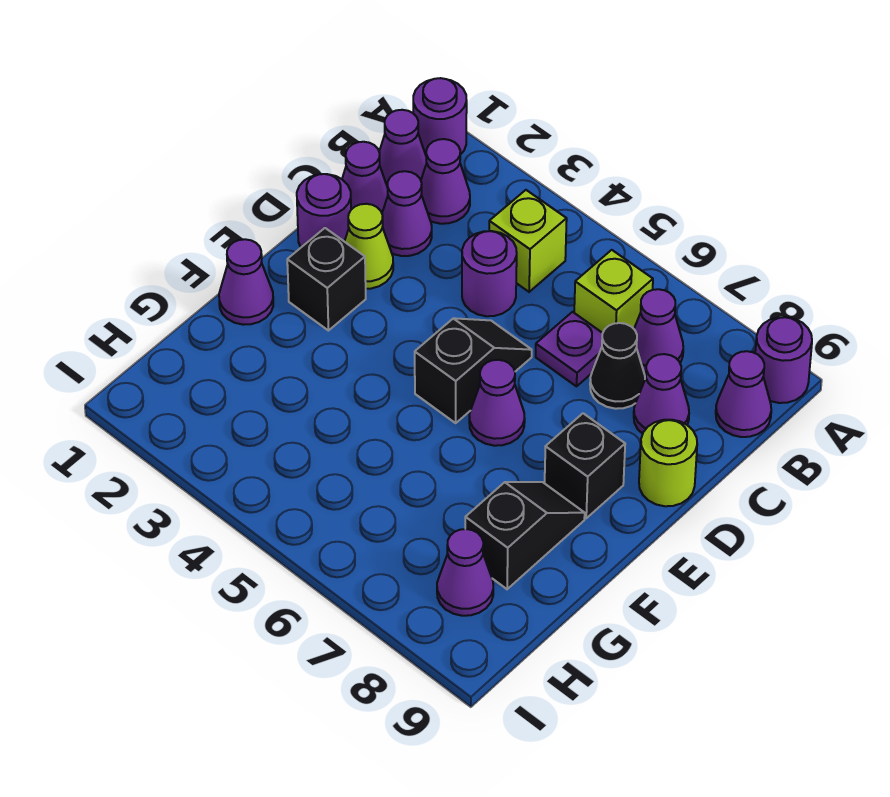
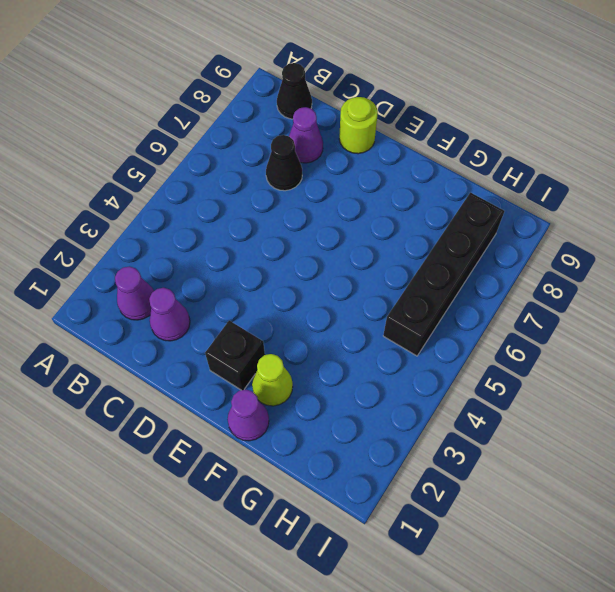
black cone B9 level 1 -> purple cone B9 level 1
lime cone F2 level 1 -> lime cone D2 level 1
black brick H5:H8 level 1 -> purple cone H8 level 1
none -> purple round brick A1 level 1
none -> purple round brick A9 level 1
none -> purple cone B1 level 1

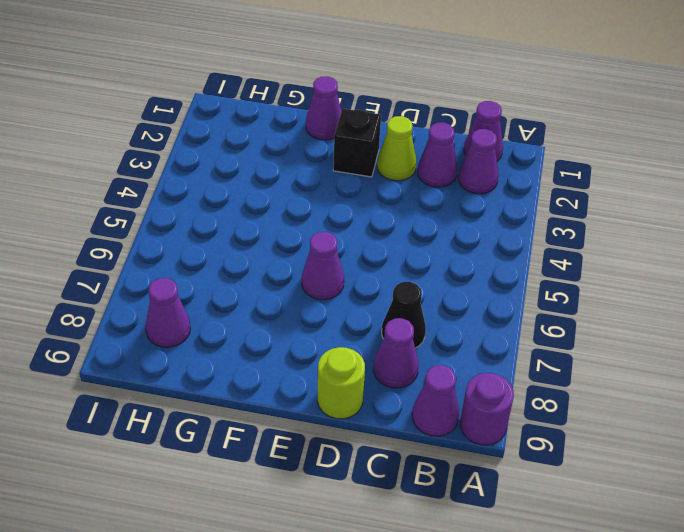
none -> purple round brick A1 level 1
none -> lime brick B4 level 1
none -> lime brick B6 level 1

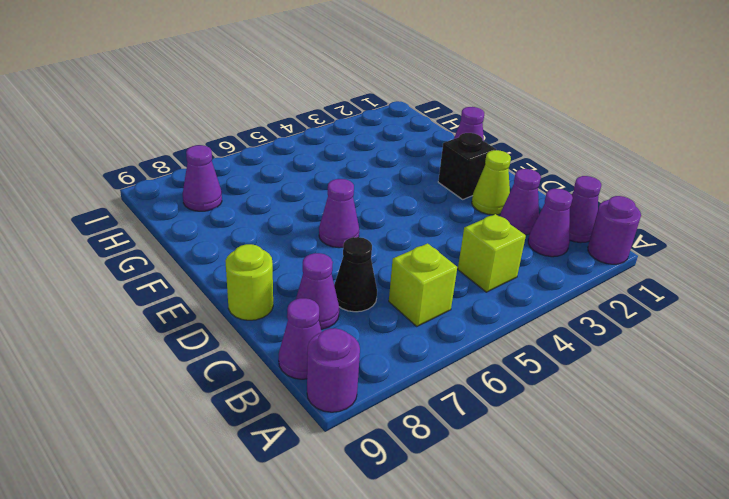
none -> purple cone B7 level 1
none -> purple cone C1 level 1
none -> purple round brick C4 level 1

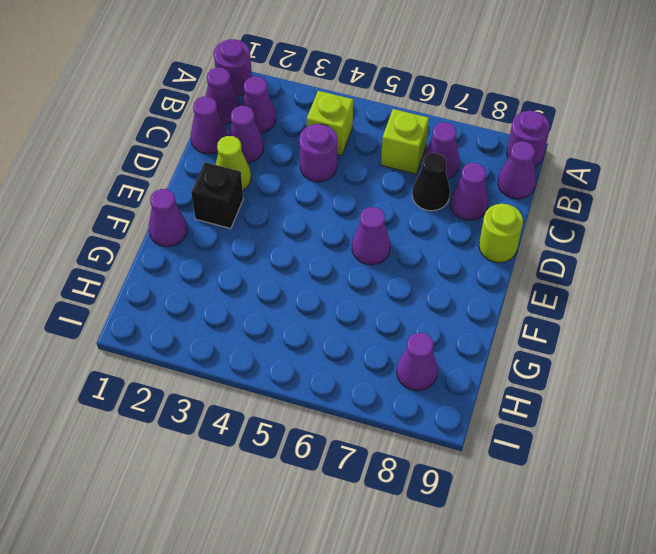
none -> purple plate C6 level 1
none -> purple round brick D1 level 1
none -> black slope D5:E5 level 1 top E

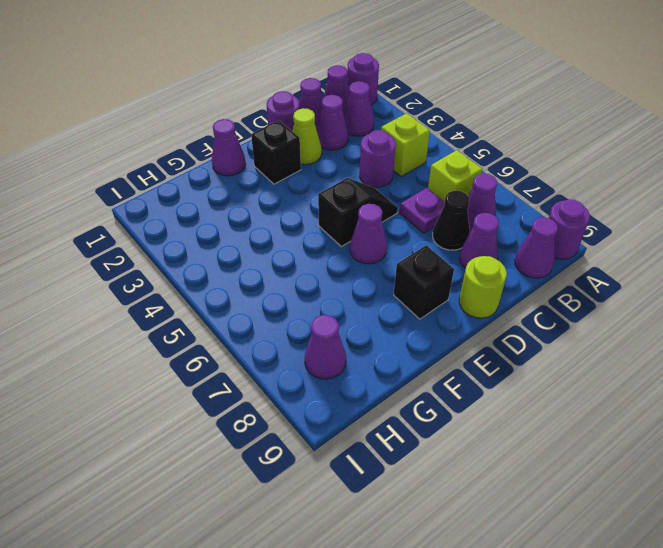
none -> black slope F8:G8 level 1 top G

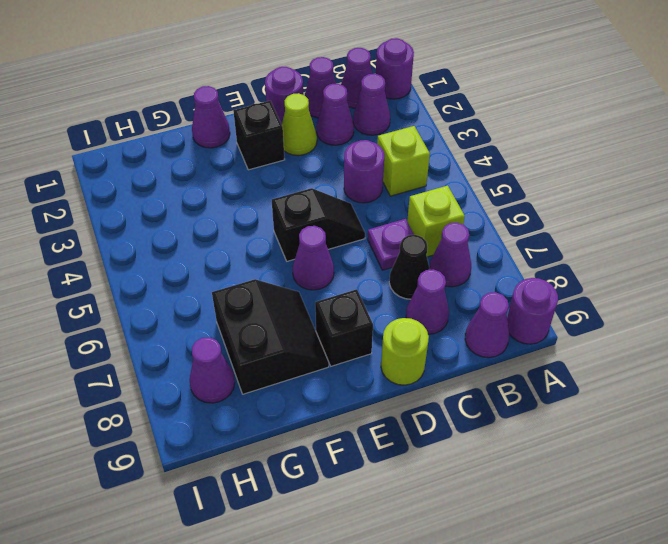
black slope F7:G8 level 1 top G -> black slope F8:G8 level 1 top G

